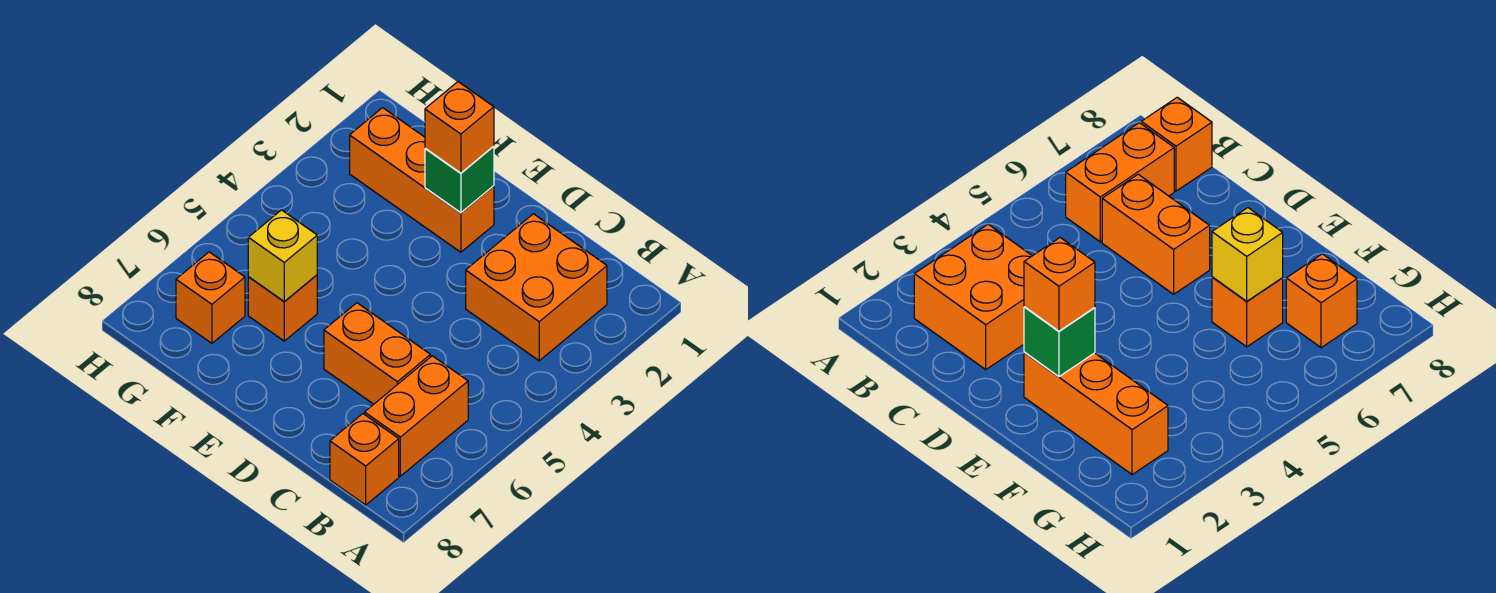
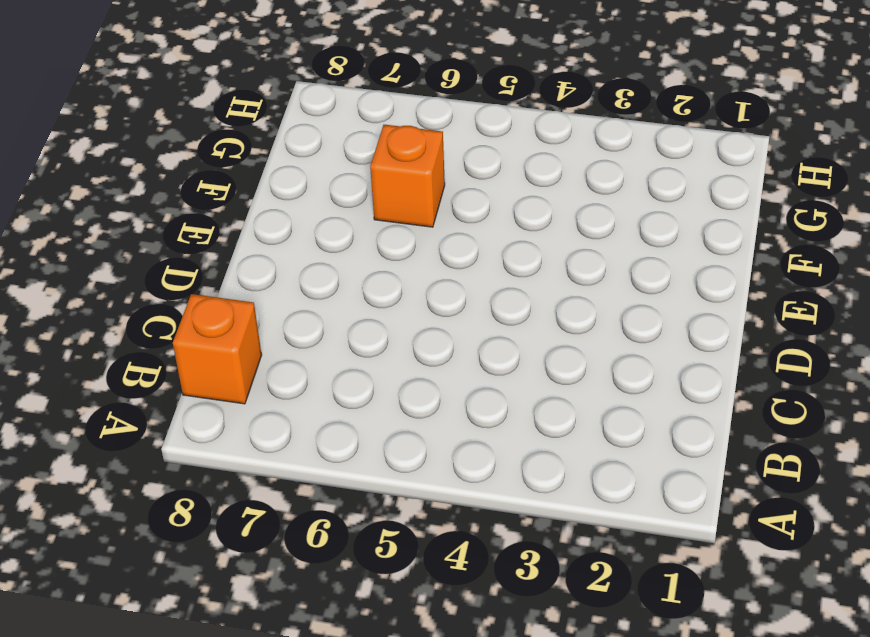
none -> orange brick B2:C3 level 1
none -> orange brick B6:B7 level 1

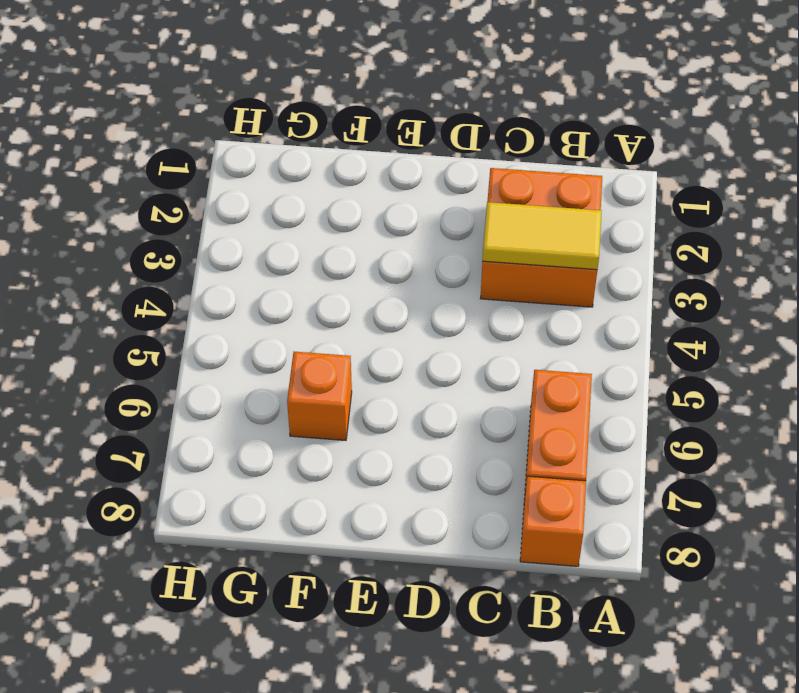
yellow tile B3:C3 level 2 -> none
none -> orange brick C6:D6 level 1
none -> orange brick E2:G2 level 1

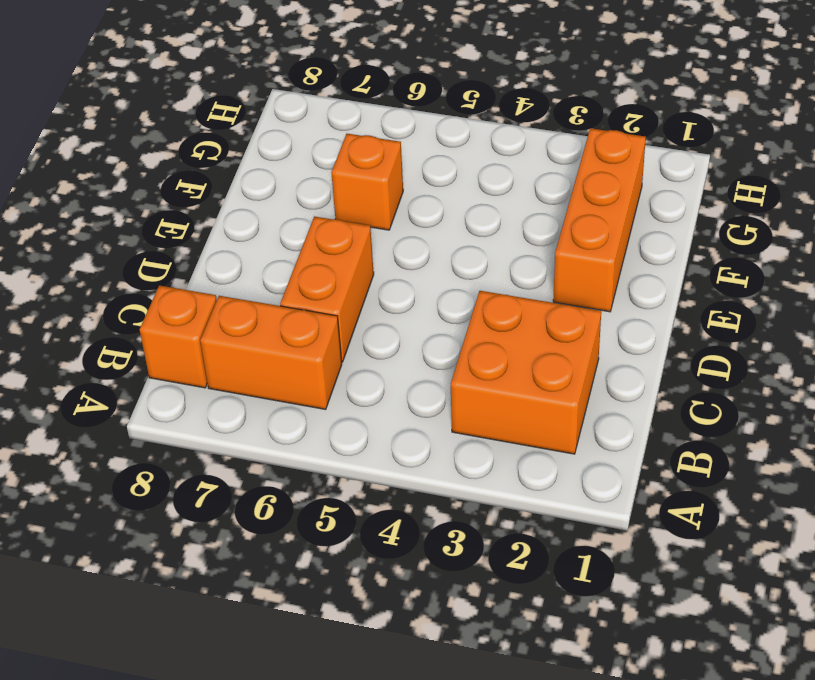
none -> orange brick G7 level 1
none -> green brick E2 level 2

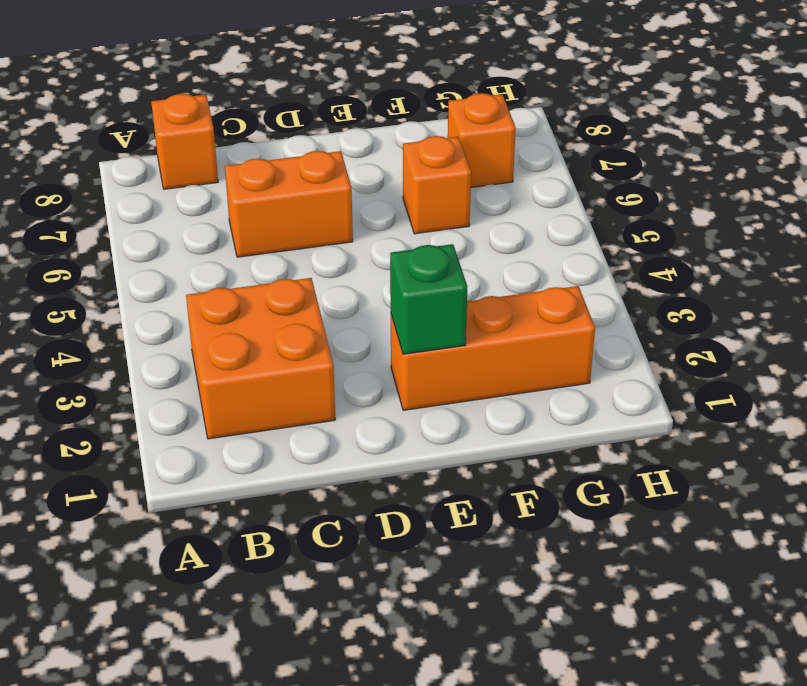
none -> orange brick B6:B7 level 1
none -> yellow brick F6 level 2

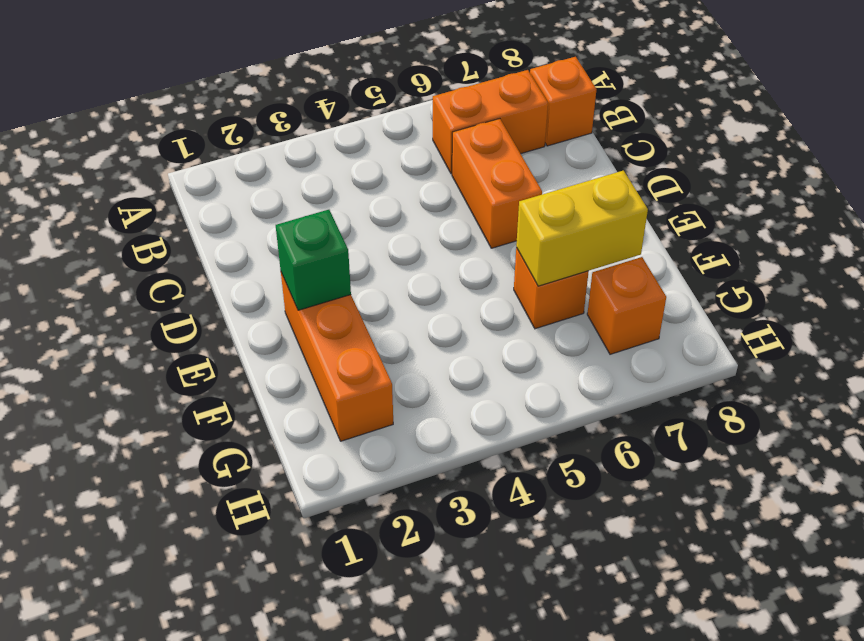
yellow brick F6:F7 level 2 -> yellow brick F6 level 2
none -> orange brick B2:C3 level 1
none -> orange brick E2 level 3

